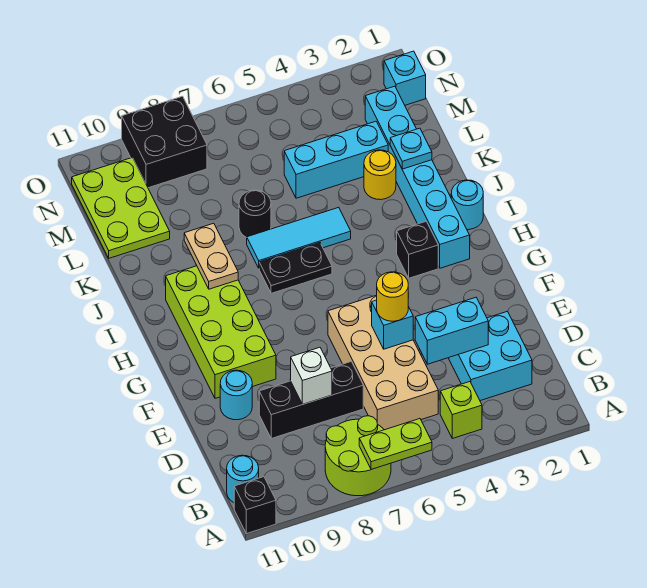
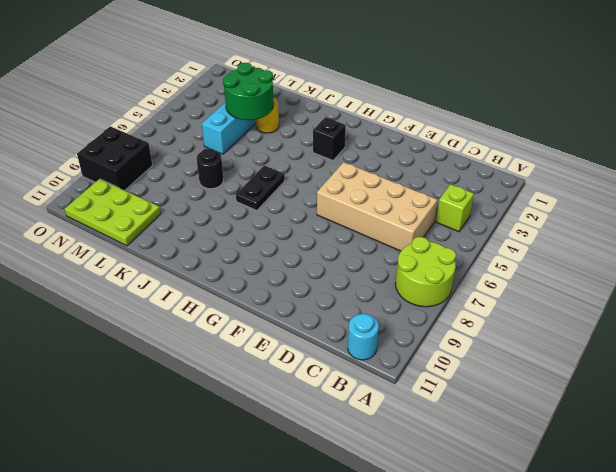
green round brick K3:L4 level 2 -> none
none -> black brick A11 level 1
none -> cyan brick C2:D3 level 1
none -> black brick D7:D9 level 1

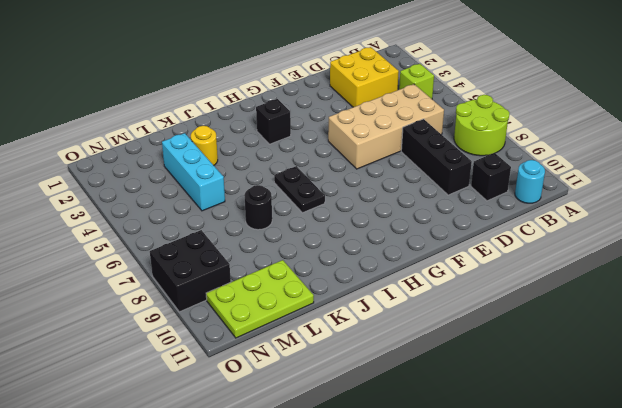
yellow brick C2:D3 level 1 -> cyan brick C2:D3 level 1
black brick C10 level 1 -> black brick A11 level 1
none -> cyan round brick E10 level 1
none -> lime brick F9:I10 level 1
none -> cyan brick H2:M2 level 1

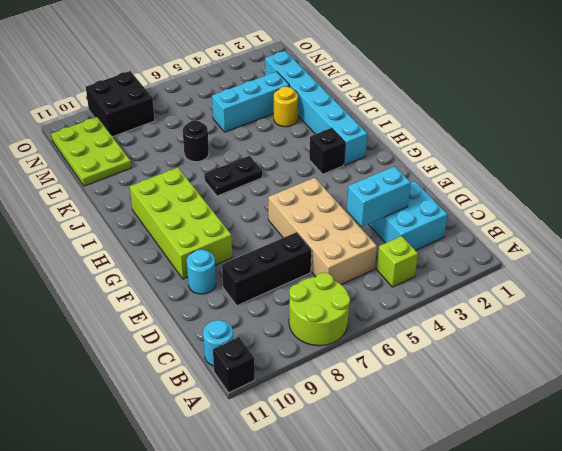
none -> cyan round brick I1 level 1
none -> cyan tile J5:J7 level 1
none -> cyan brick N1 level 1

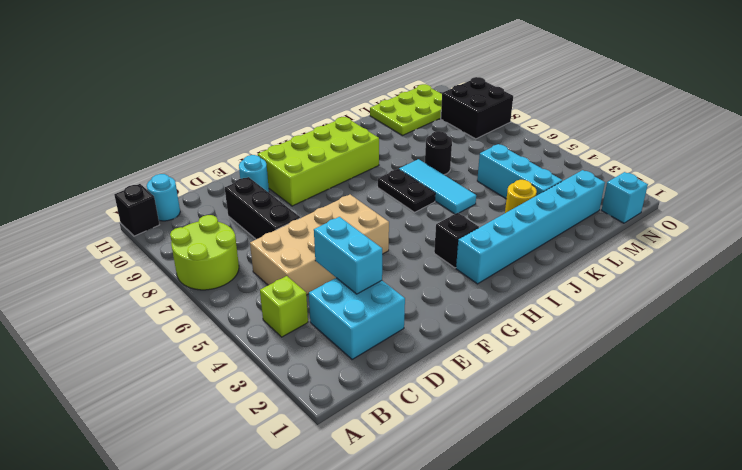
none -> cyan round brick I1 level 1
none -> lime plate A6:A7 level 2
none -> white brick D8 level 2

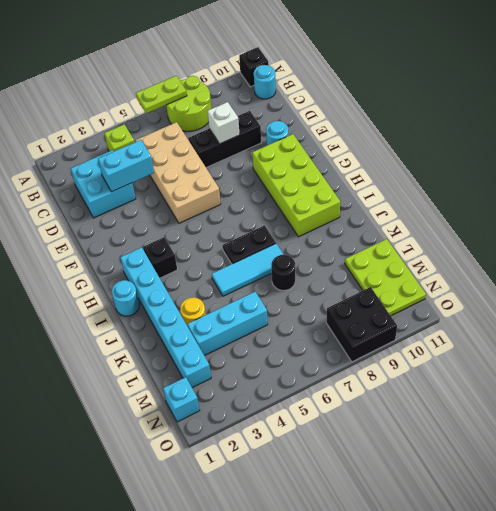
none -> cyan brick E5 level 2
none -> tan plate I9:J9 level 2
none -> cyan plate K2 level 2

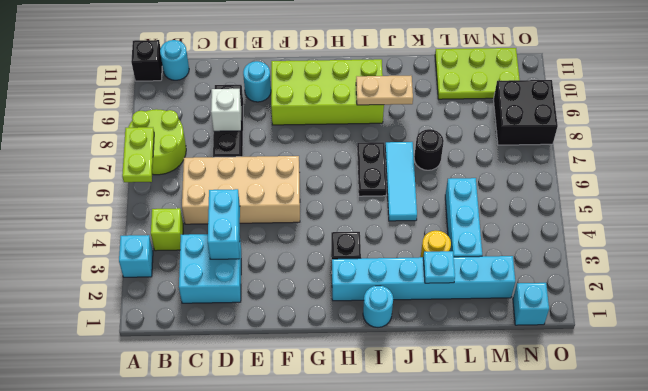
cyan brick A3 level 1 -> cyan brick E5 level 2
none -> yellow round brick E5 level 3

